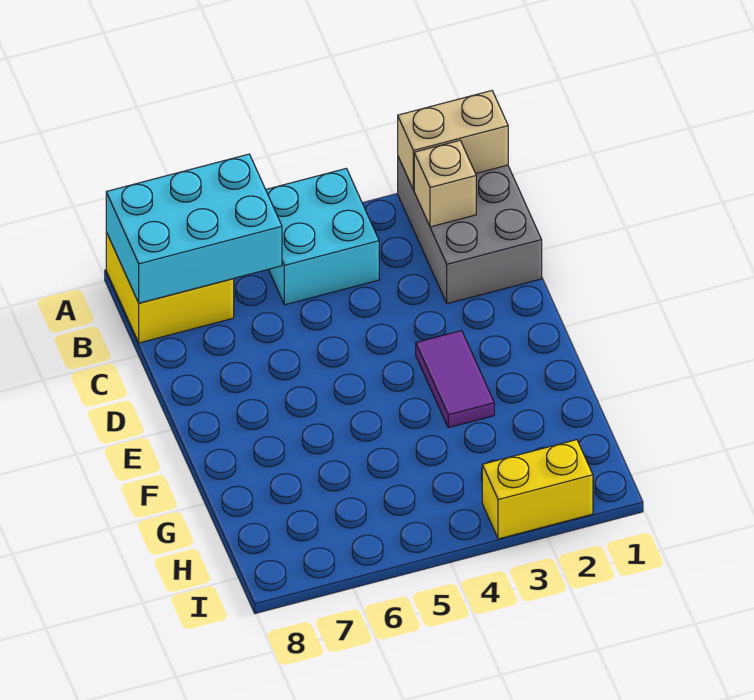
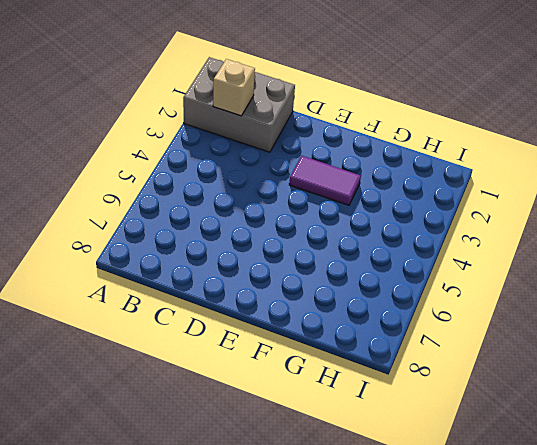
none -> cyan brick A4:B5 level 1
none -> yellow brick A7:B8 level 1

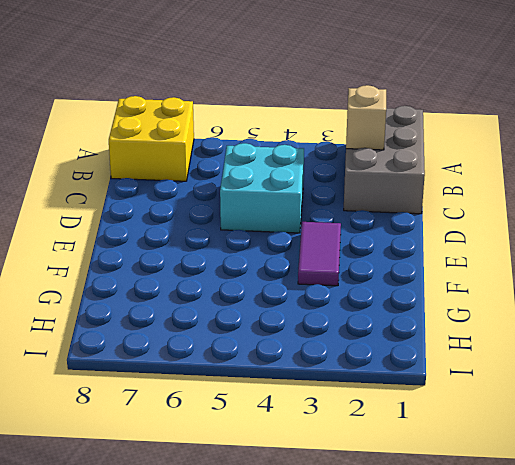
cyan brick C4:D5 level 1 -> cyan brick A4:B5 level 1
none -> yellow brick I2:I3 level 1
none -> tan brick A1:A2 level 2

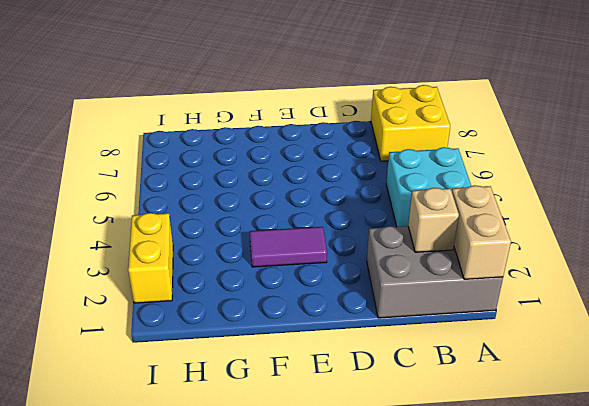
none -> cyan brick A6:B8 level 2

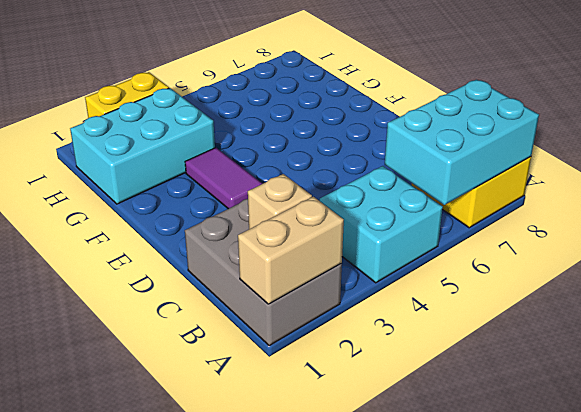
cyan brick G1:H3 level 1 -> none

